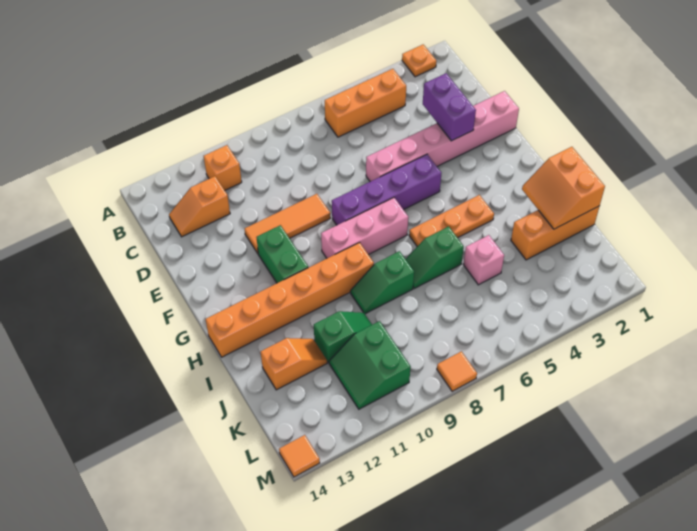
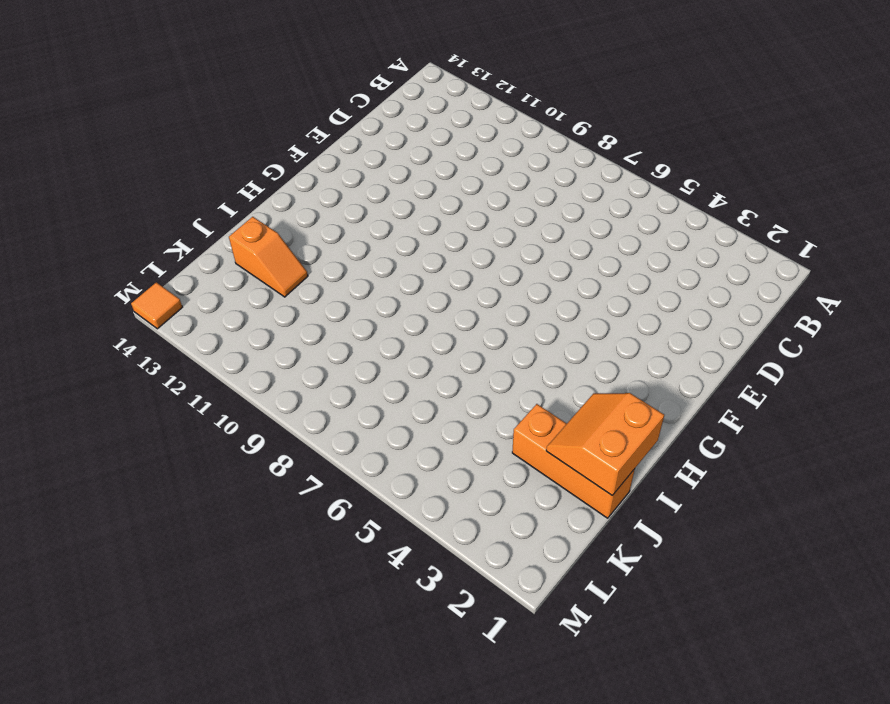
none -> orange plate A2 level 1
none -> orange brick B4:B6 level 1
none -> orange brick B11 level 1

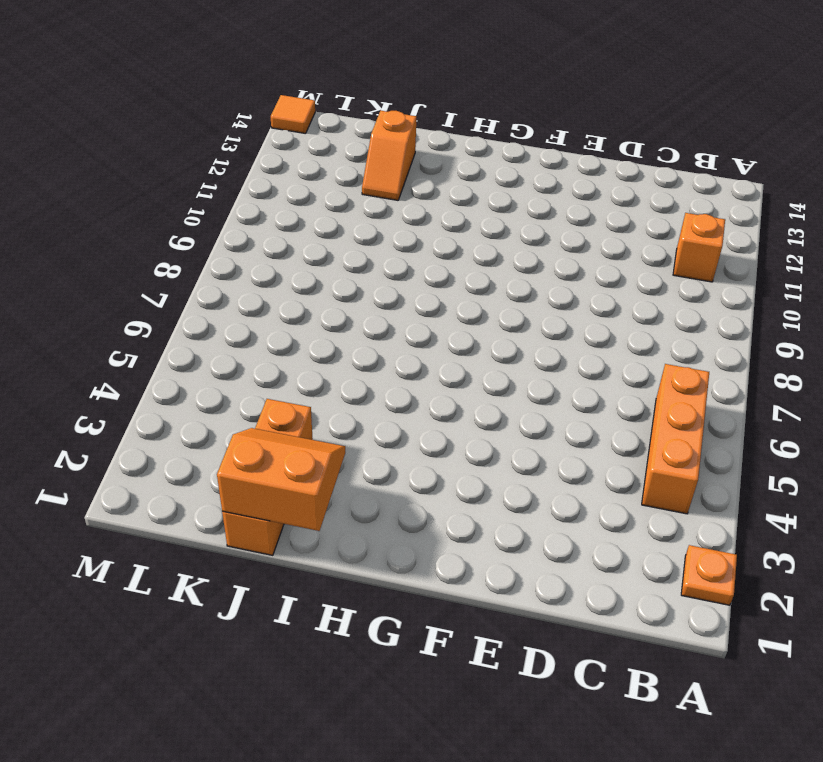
none -> orange slope C12:C13 level 1 top 12
none -> pink brick E1:E6 level 1
none -> orange tile E9:E11 level 1

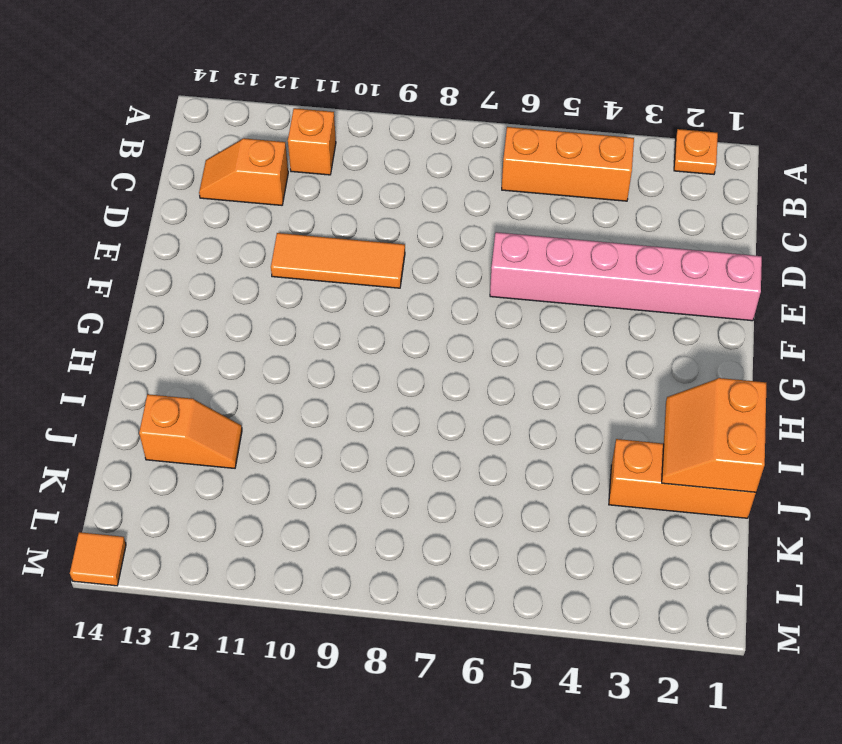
none -> purple brick F5:F8 level 1
none -> green brick F11:G11 level 1
none -> pink brick G7:G9 level 1

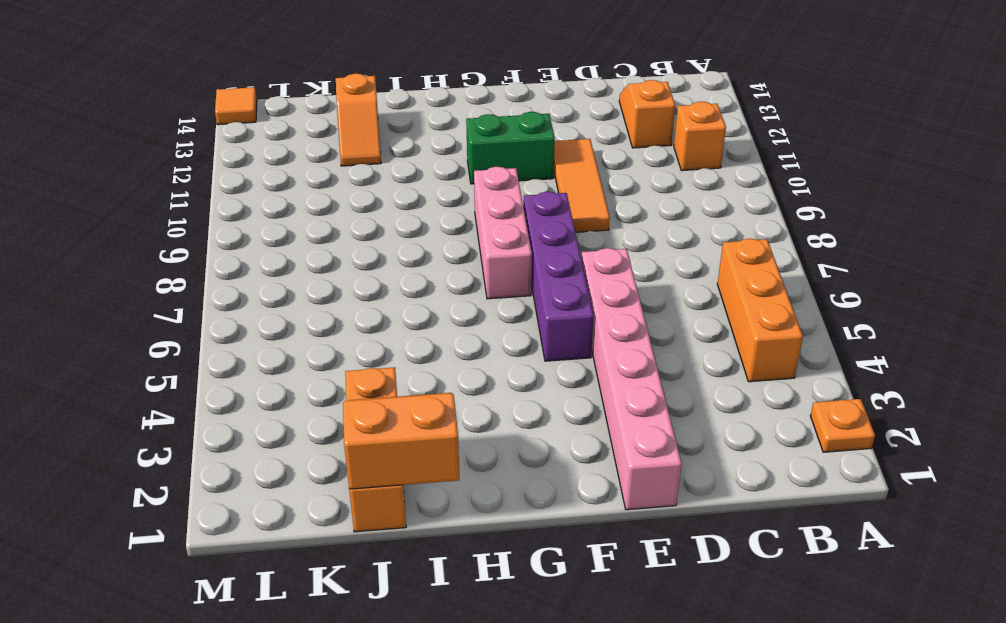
none -> orange plate H4:H6 level 1
none -> orange brick H9:H14 level 1
none -> green slope I6:I7 level 1 top 6

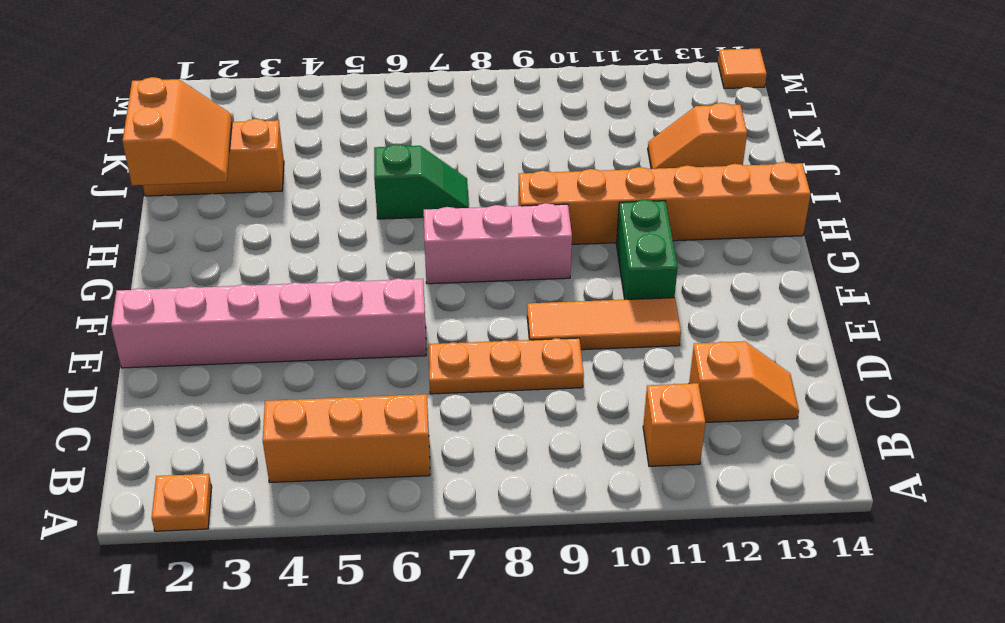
orange plate D7:D9 level 1 -> orange plate H4:H6 level 1
none -> purple brick F5:F8 level 1
none -> green slope I8:I9 level 1 top 8
none -> pink brick J5 level 1

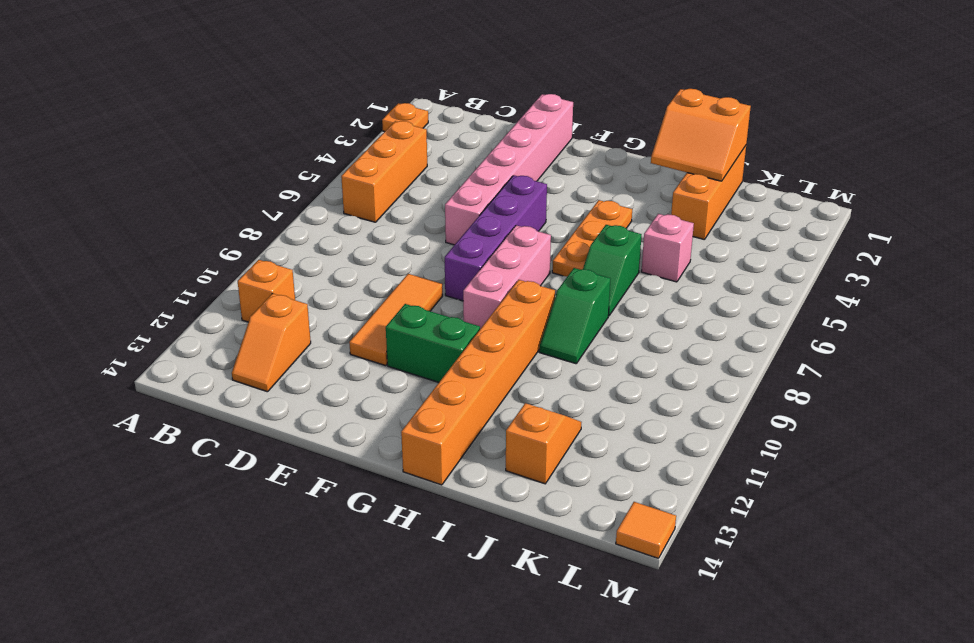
none -> green slope J10:J11 level 1 top 11
none -> green slope K10:L11 level 1 top 10
none -> orange tile M8 level 1

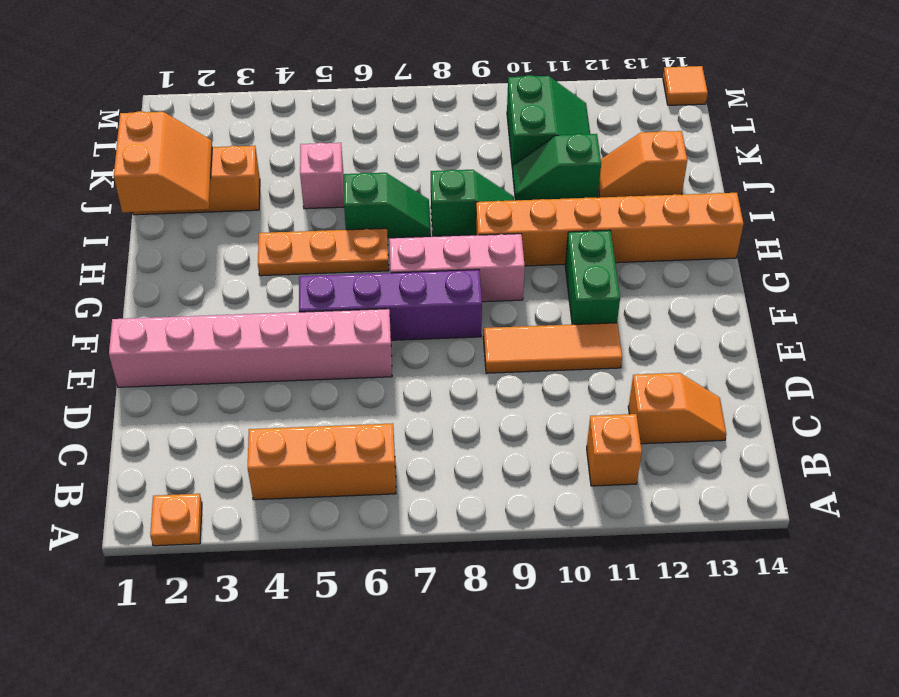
none -> orange tile M8 level 1
none -> purple brick D3:E3 level 2

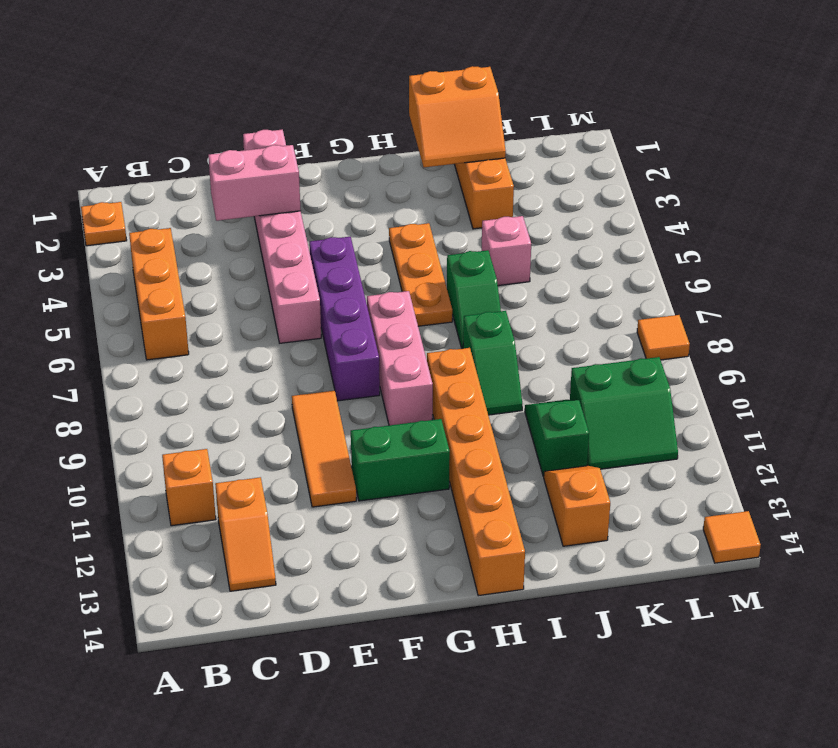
pink brick D3:E3 level 2 -> purple brick D3:E3 level 2

